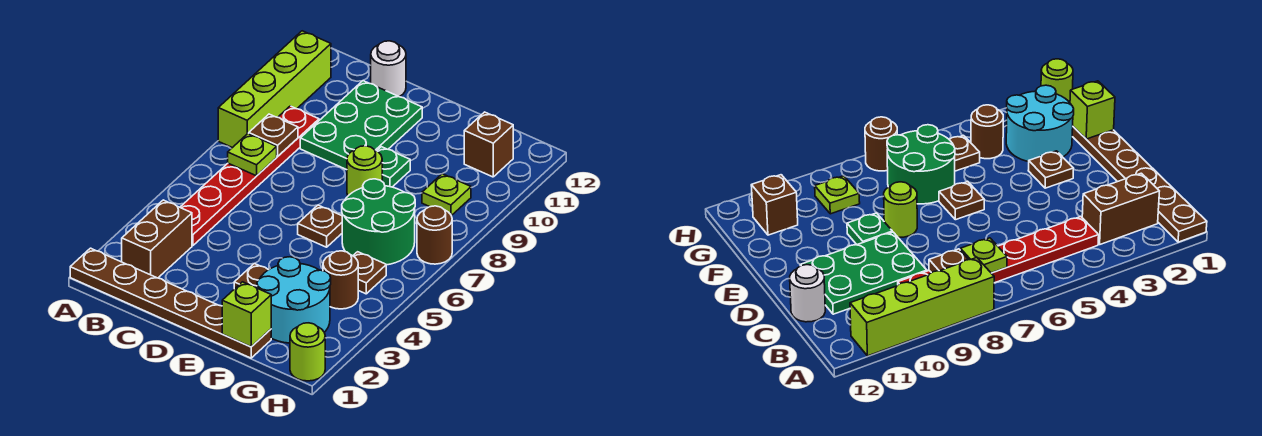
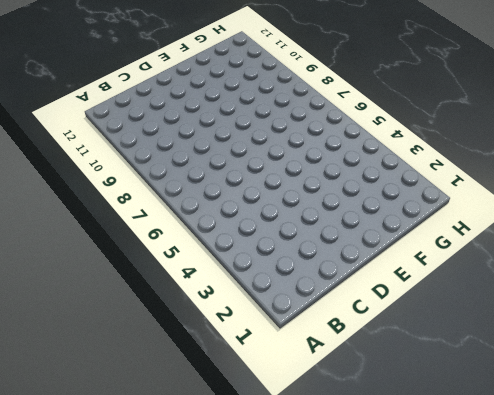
none -> brown plate A1:F1 level 1
none -> lime brick A8:A11 level 1
none -> brown brick B2:B3 level 1

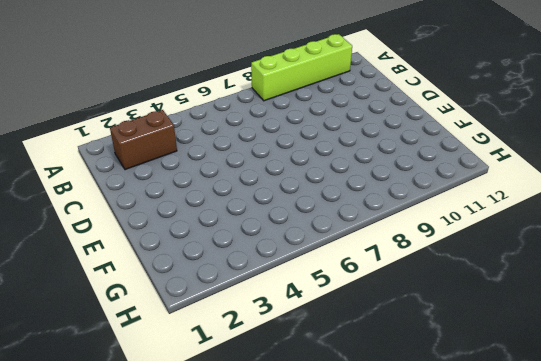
none -> brown plate A1:F1 level 1
none -> red plate B4:B9 level 1
none -> green plate C9:D11 level 1

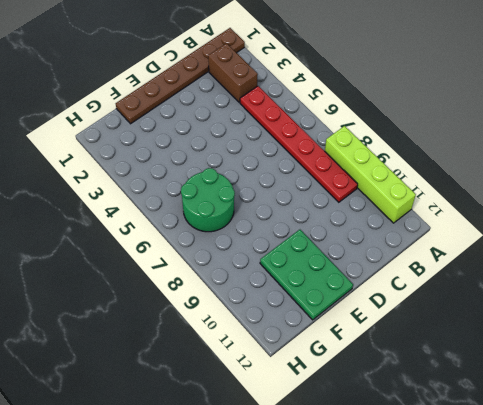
green plate E10:F12 level 1 -> green plate C9:D11 level 1
none -> white round brick C12 level 1
none -> brown plate E3 level 1
none -> brown plate E6 level 1

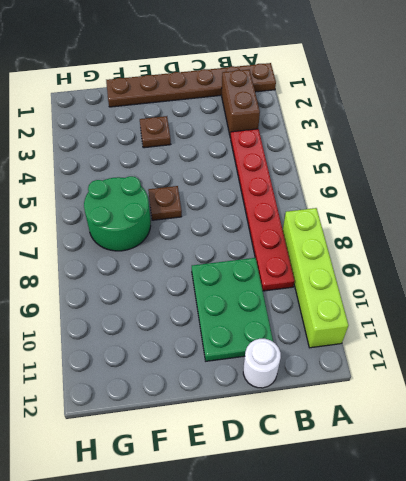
none -> lime round brick E8 level 1
none -> green plate E9 level 1
none -> cyan round brick F2:G3 level 1

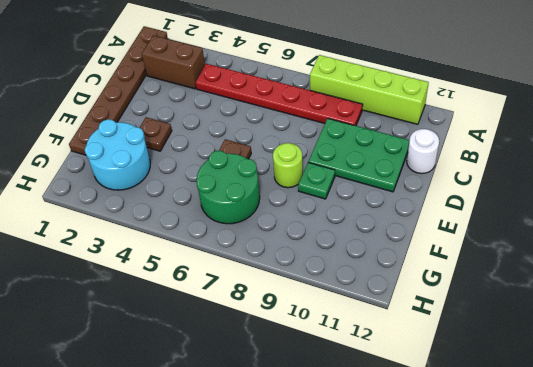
none -> brown round brick G4 level 1
none -> brown plate G5 level 1
none -> lime plate G9 level 1

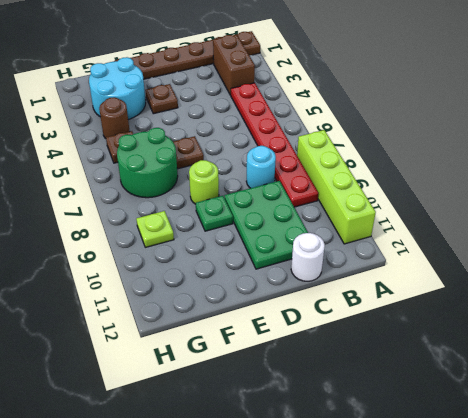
cyan round brick C8 level 1 -> none
none -> brown brick G11 level 1
none -> lime round brick H1 level 1
none -> brown round brick H7 level 1

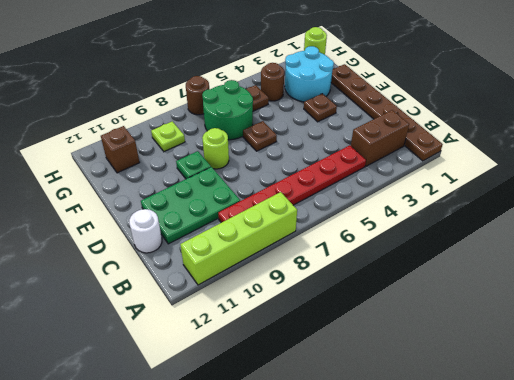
none -> lime plate B7 level 2
none -> brown plate B8 level 2
none -> lime brick F1 level 2

